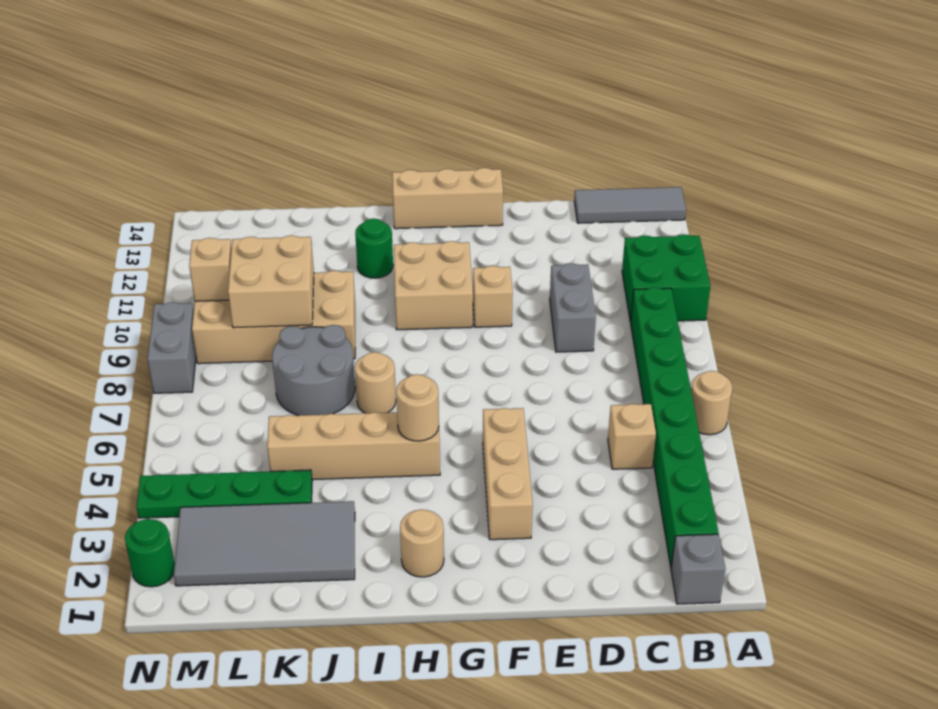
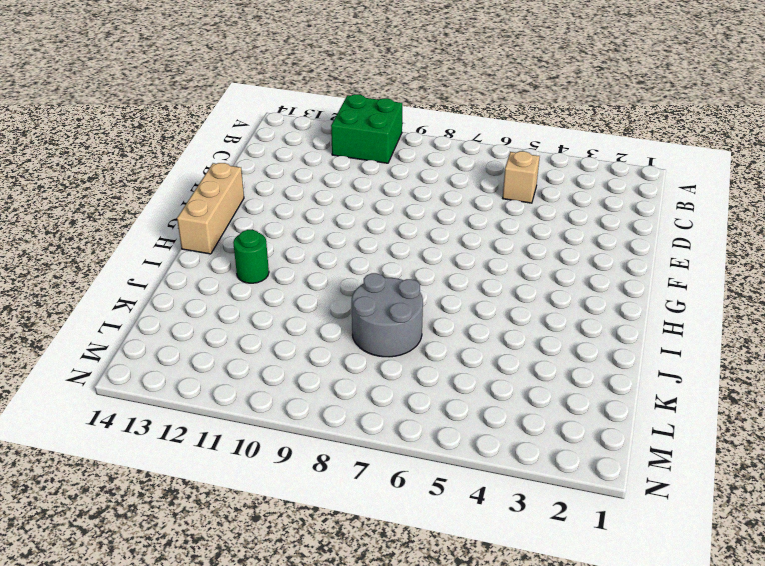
none -> tan round brick A6 level 1
none -> grey tile A14:C14 level 1
none -> grey brick B1 level 1

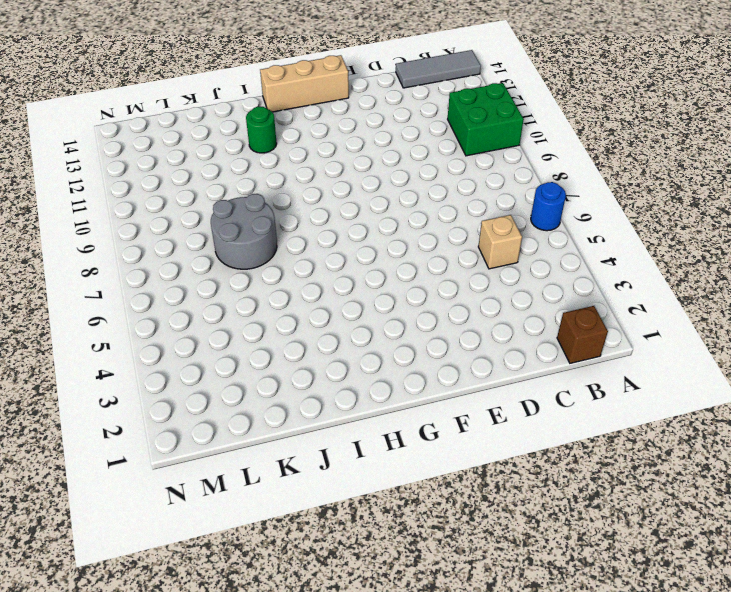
blue round brick A6 level 1 -> tan round brick A6 level 1
brown brick B1 level 1 -> grey brick B1 level 1
none -> green brick B2:B9 level 1
none -> grey brick D9:D10 level 1
none -> tan brick F3:F5 level 1

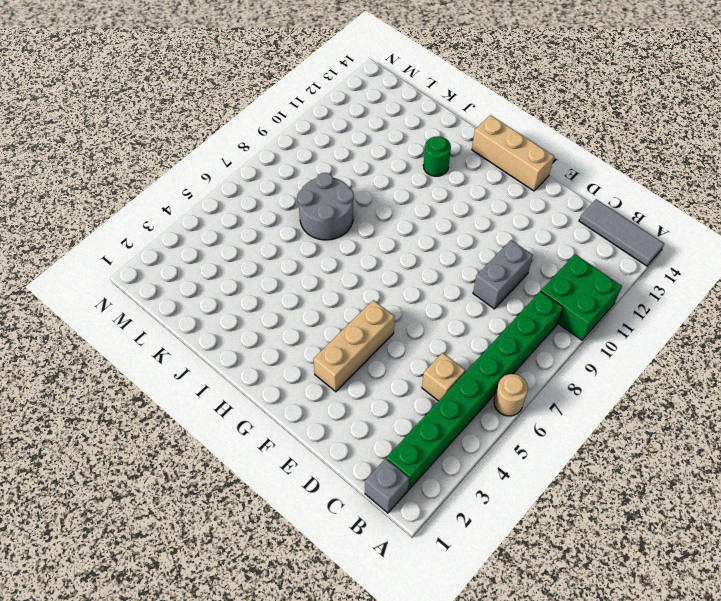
none -> tan brick F10 level 1
none -> tan brick G10:H11 level 1
none -> tan round brick H2 level 1

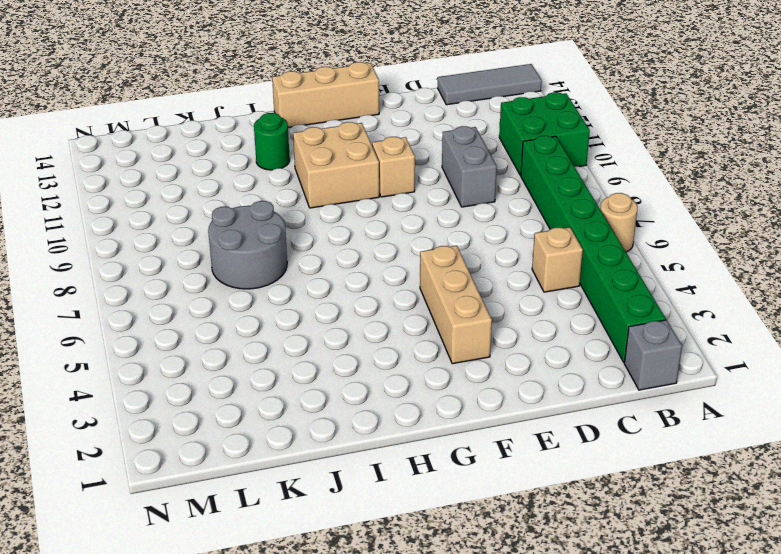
none -> tan round brick H2 level 1
none -> tan brick H5:K5 level 1
none -> tan round brick I7 level 1

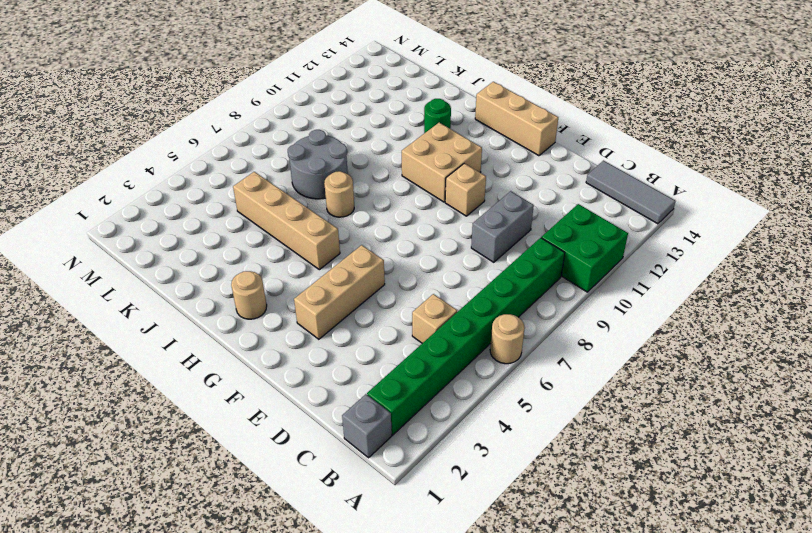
none -> grey tile J2:M3 level 1
none -> tan brick J9:M10 level 1
none -> green plate K4:N4 level 1

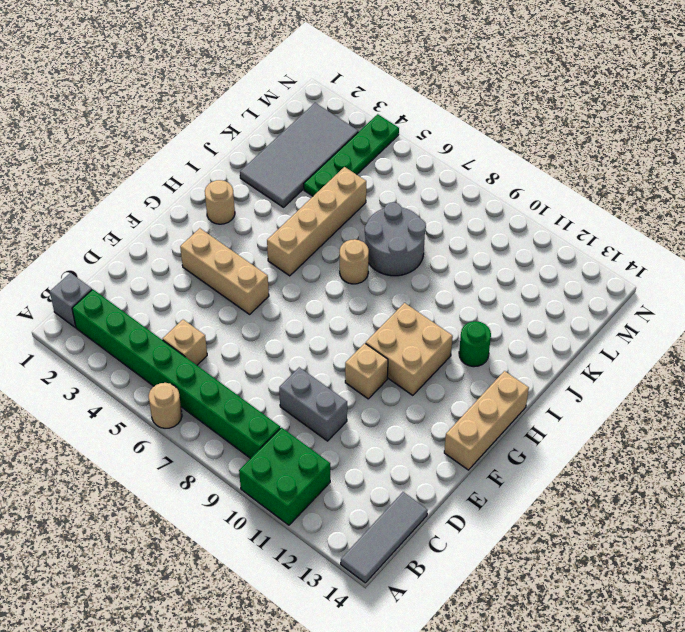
none -> tan brick J9:M10 level 1
none -> green round brick N2 level 1
none -> grey brick N8:N9 level 1

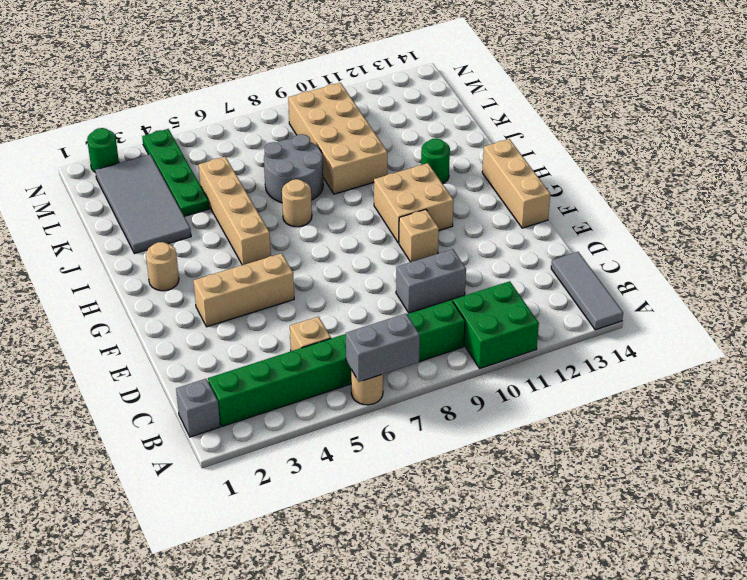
grey brick A6:A7 level 2 -> grey brick N8:N9 level 1
none -> tan round brick H5 level 2
none -> tan brick K9:L10 level 2
none -> tan brick M10 level 2

